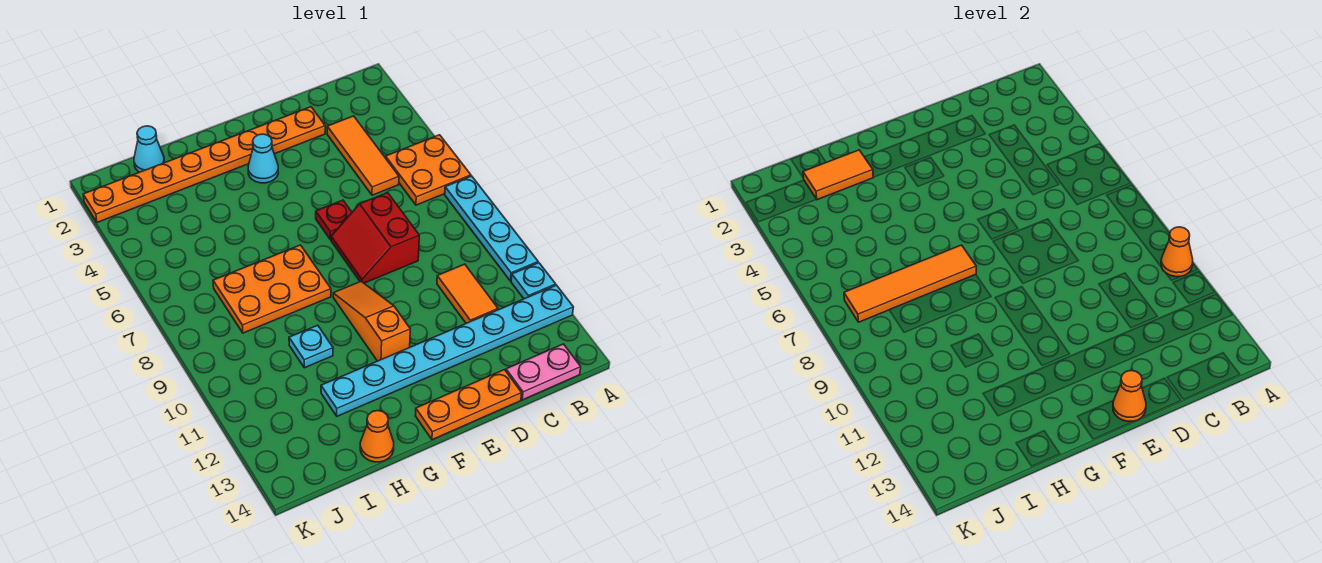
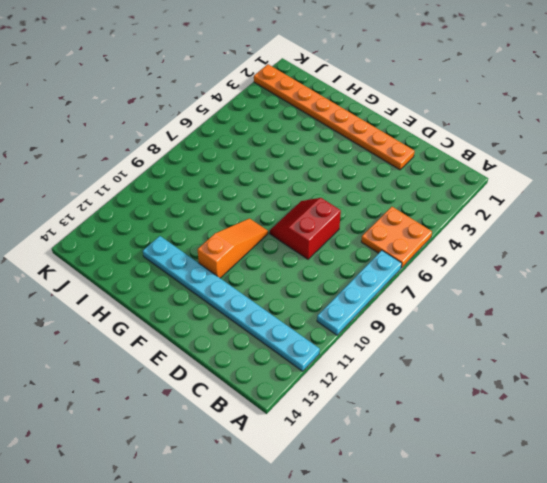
none -> cyan plate A11 level 1
none -> pink plate B14:C14 level 1
none -> orange tile C3:C5 level 1

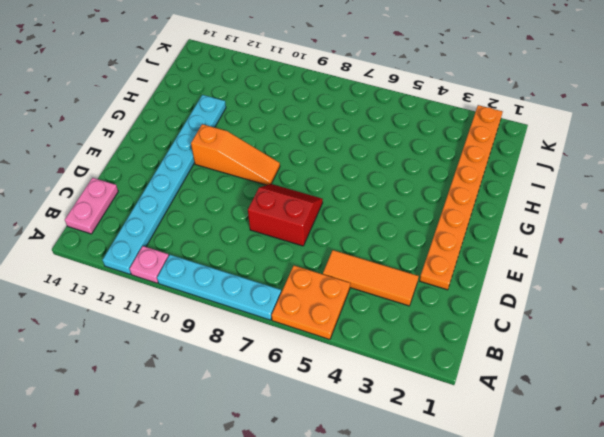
pink plate A11 level 1 -> cyan plate A11 level 1
none -> orange tile C10:C11 level 1
none -> orange plate D14:F14 level 1
none -> red plate E6 level 1

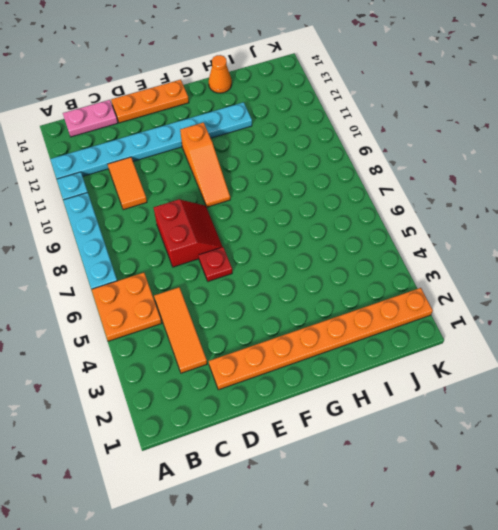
none -> cyan cone F3 level 1
none -> orange plate G7:I8 level 1
none -> cyan plate H10 level 1

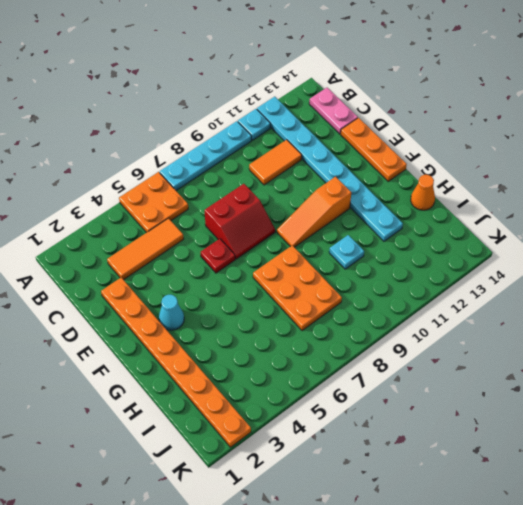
none -> cyan cone I1 level 1
none -> orange cone A10 level 2
none -> orange cone E14 level 2

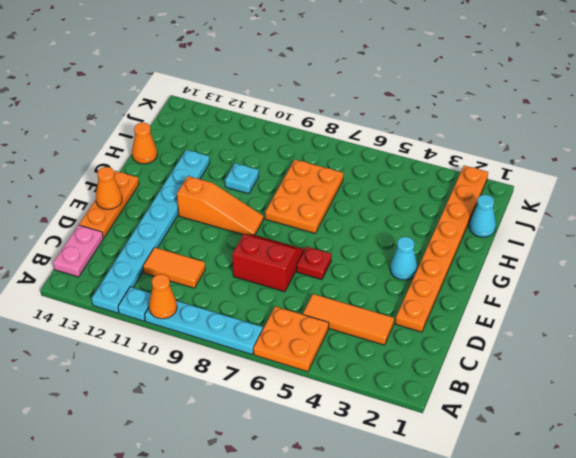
none -> orange tile G7:J7 level 2
none -> orange tile H2:I2 level 2

